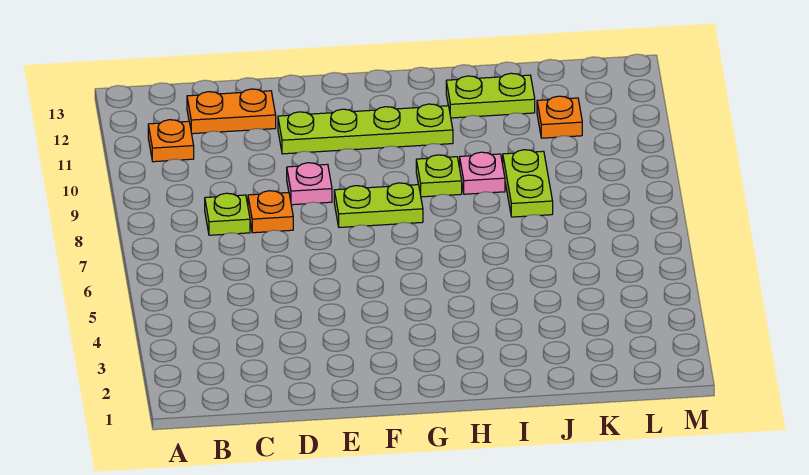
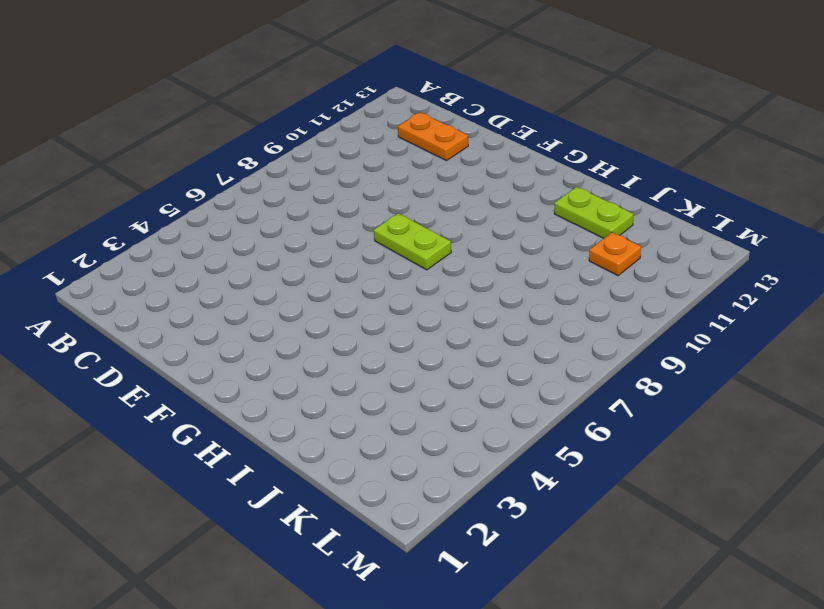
none -> orange plate B11 level 1
none -> lime plate C8 level 1
none -> orange plate D8 level 1

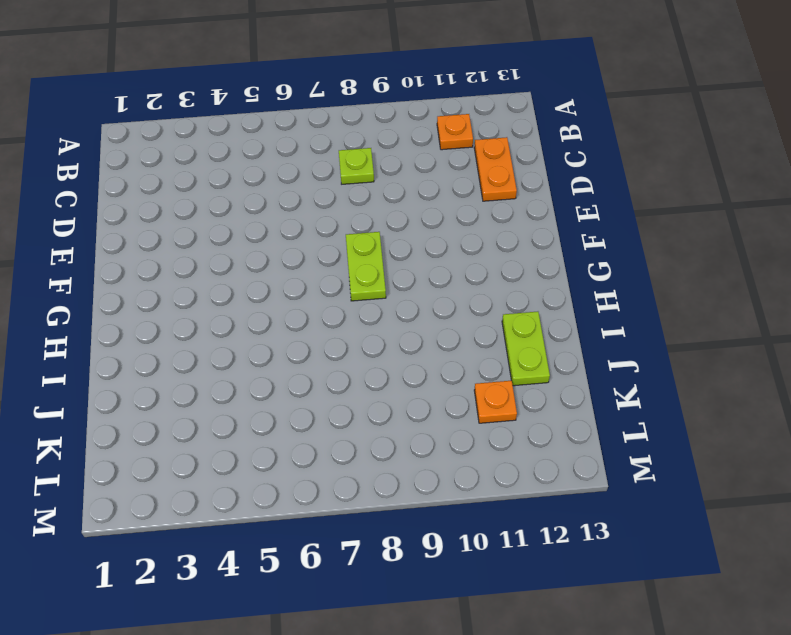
none -> orange plate D8 level 1
none -> pink plate E9 level 1
none -> lime plate E11:H11 level 1

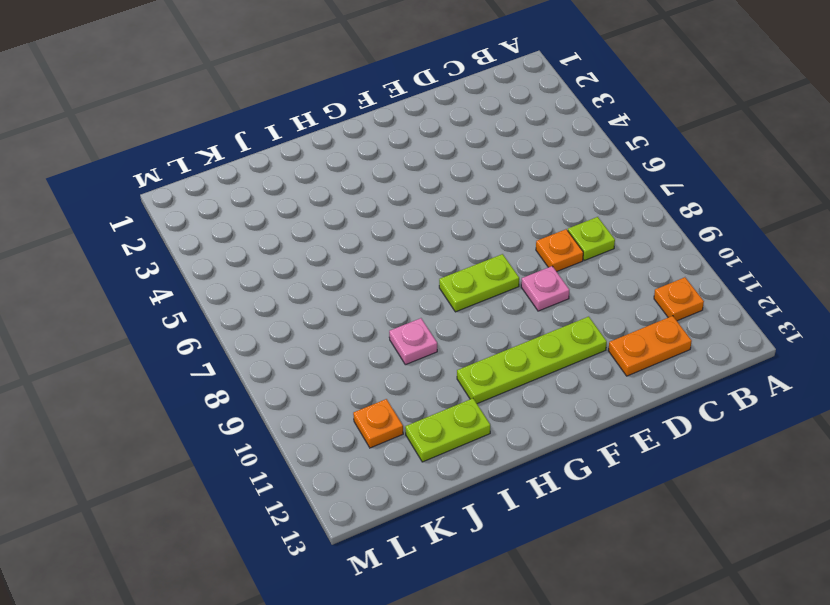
none -> lime plate H9 level 1
none -> lime plate J8:J9 level 1

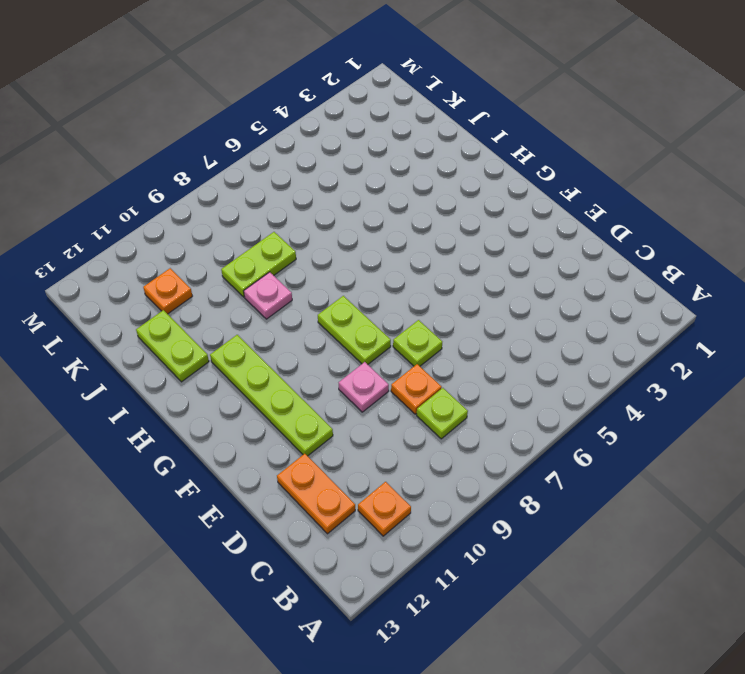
lime plate E7 level 1 -> lime plate H9 level 1

